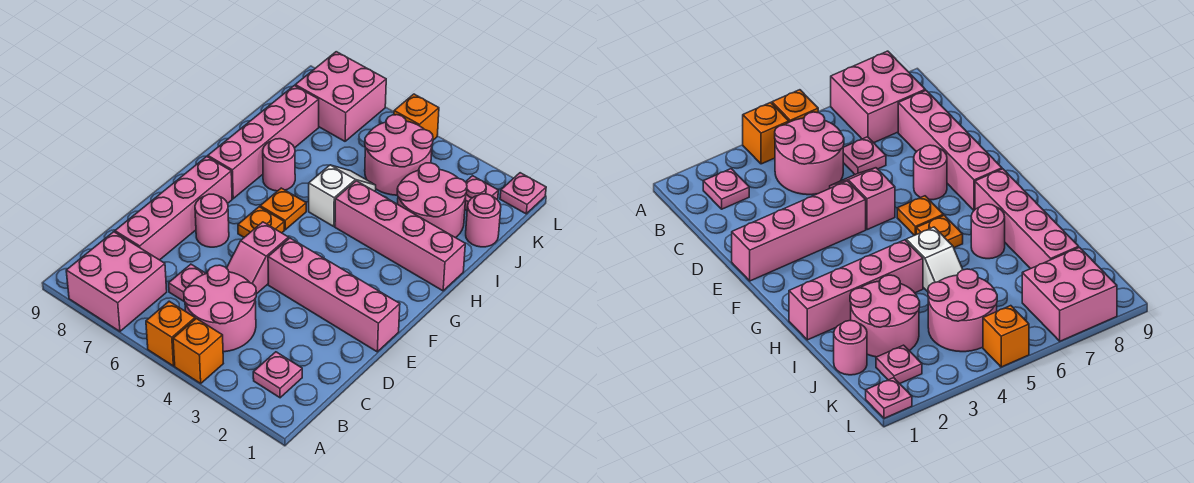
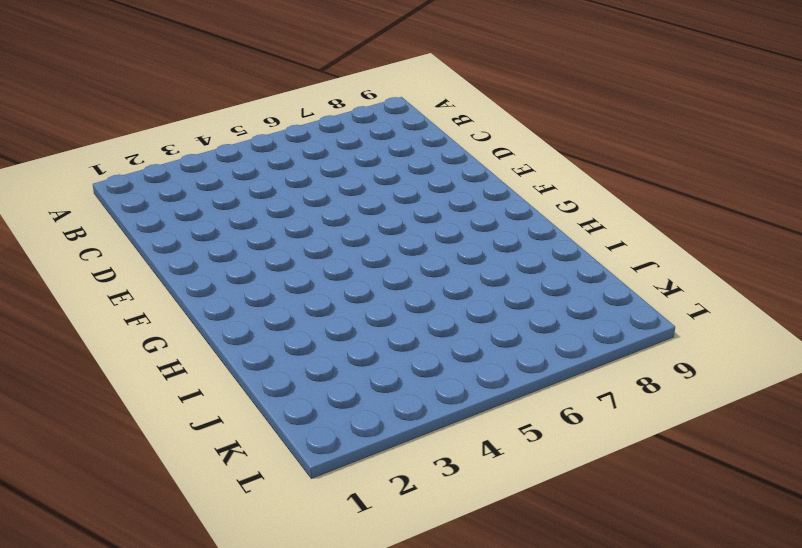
none -> orange brick A4 level 1
none -> orange brick A5 level 1
none -> pink brick A7:B8 level 1

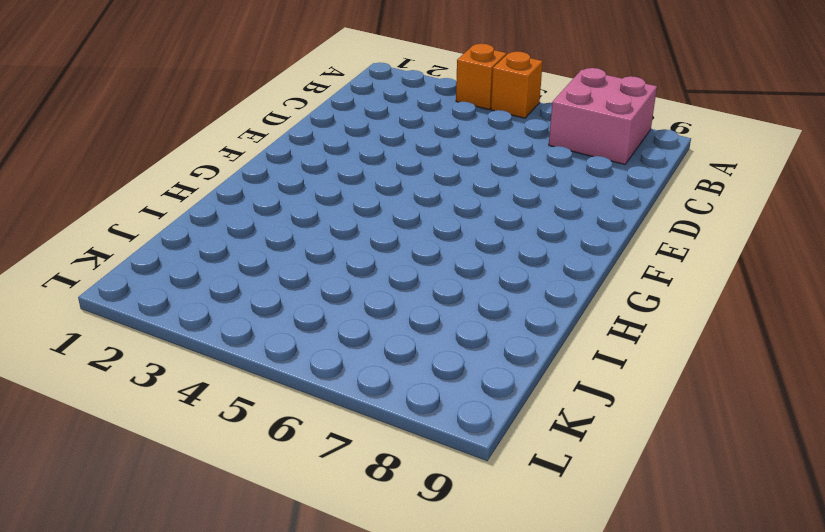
none -> pink plate B2 level 1
none -> pink round brick B4:C5 level 1
none -> pink plate C6 level 1

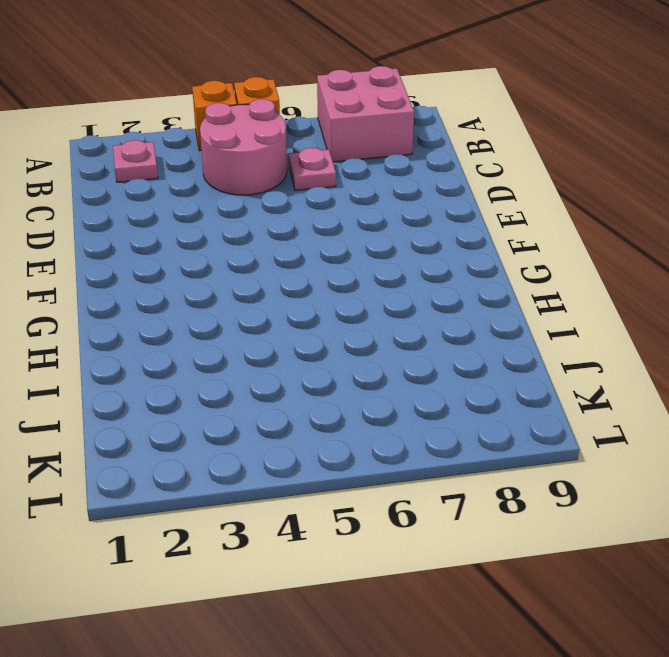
none -> pink brick C8:F8 level 1
none -> pink slope D5:E5 level 1 top E
none -> pink brick E1:E4 level 1

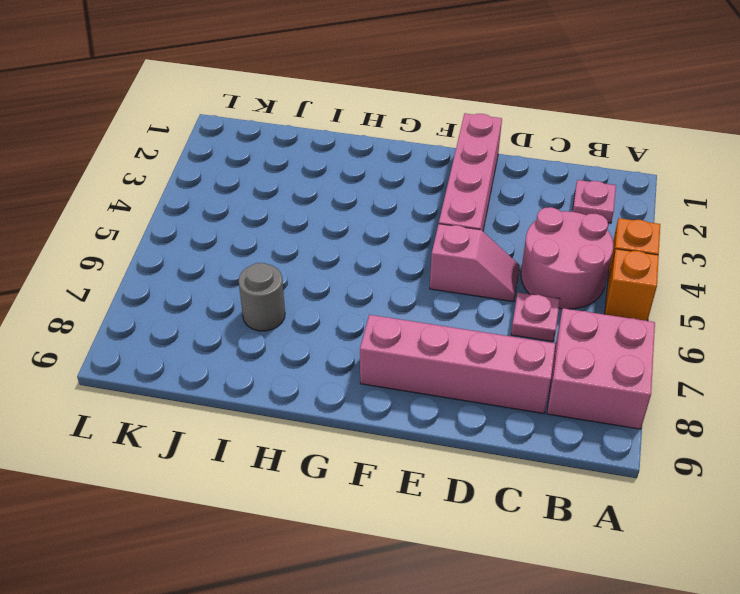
grey round brick I7 level 1 -> none
none -> pink round brick E7 level 1
none -> orange plate F6 level 1
none -> orange plate G6 level 1

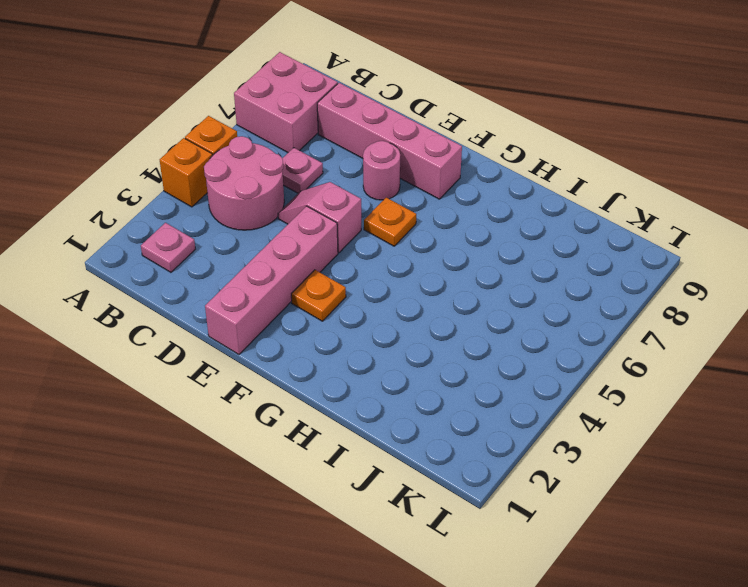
orange plate F3 level 1 -> orange plate G6 level 1
none -> pink brick G8:J8 level 1
none -> pink brick H1:H4 level 1
none -> white slope H5:I5 level 1 top H

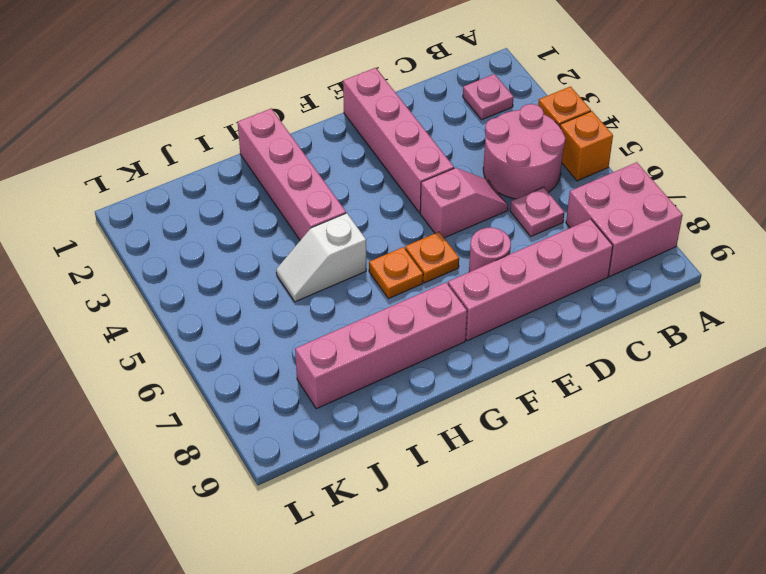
none -> pink round brick H7 level 1
none -> pink round brick I2:J3 level 1
none -> pink round brick J1 level 1

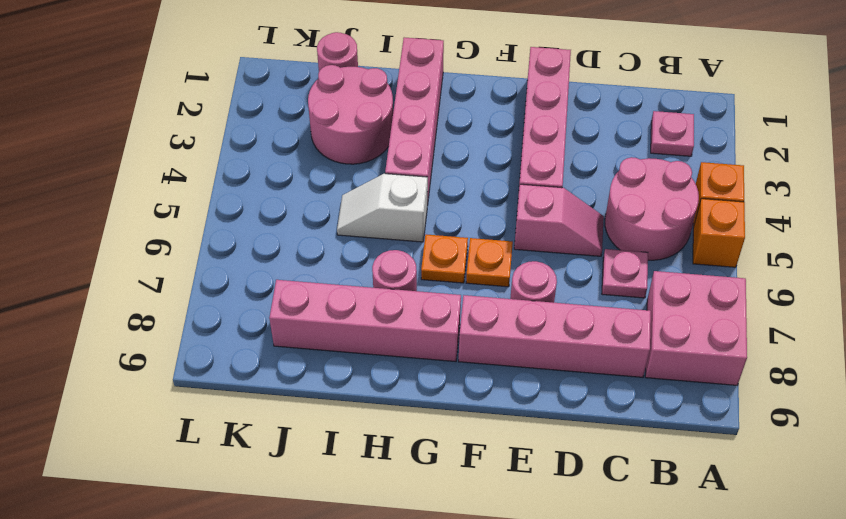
none -> pink round brick J4:K5 level 1
none -> pink plate K2 level 1
none -> pink brick K7:L8 level 1

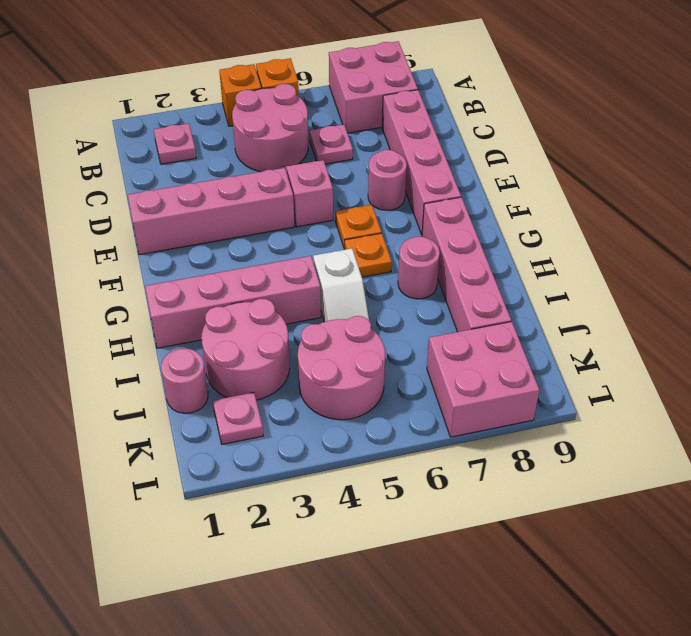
none -> pink plate L1 level 1
none -> orange brick L5 level 1

